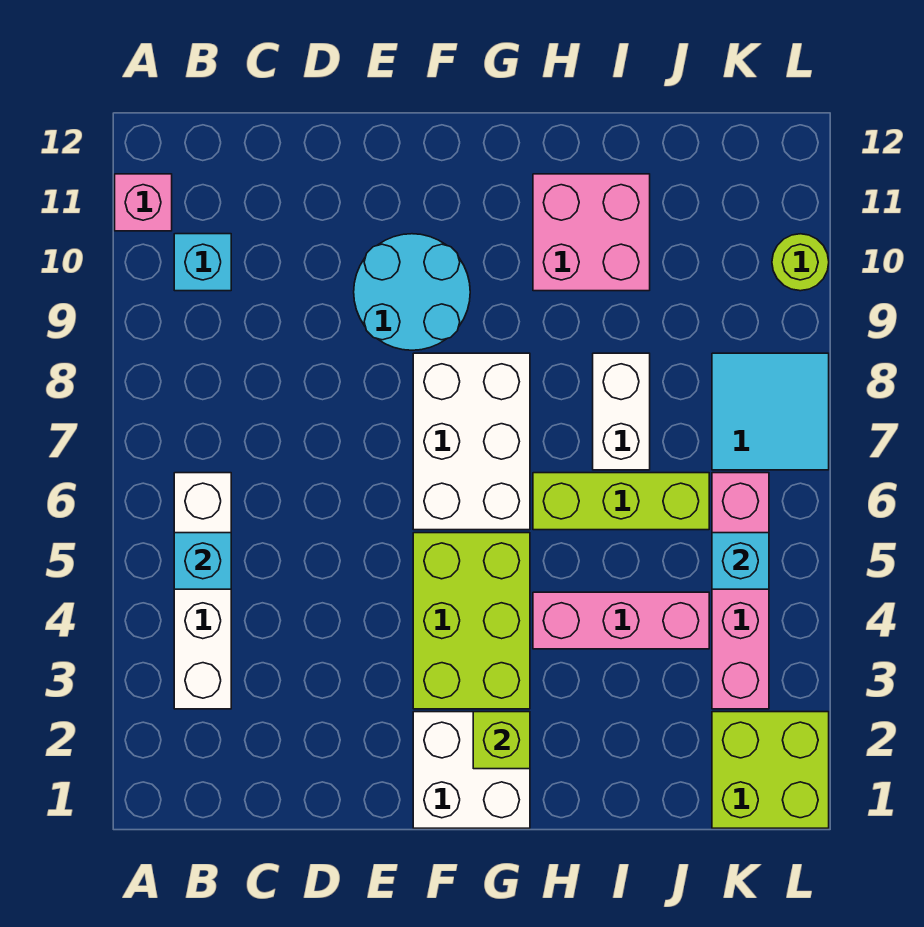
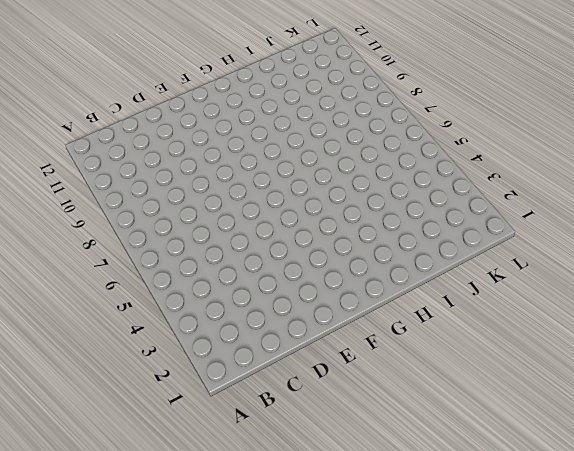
none -> pink brick A11 level 1
none -> white brick B3:B6 level 1
none -> cyan brick B10 level 1

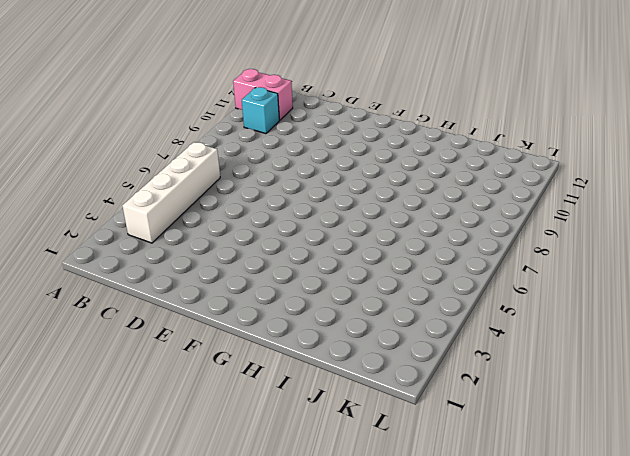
pink brick A11:B11 level 1 -> pink brick A11 level 1
none -> cyan round brick E9:F10 level 1
none -> white brick F1:G2 level 1
none -> lime brick F3:G5 level 1

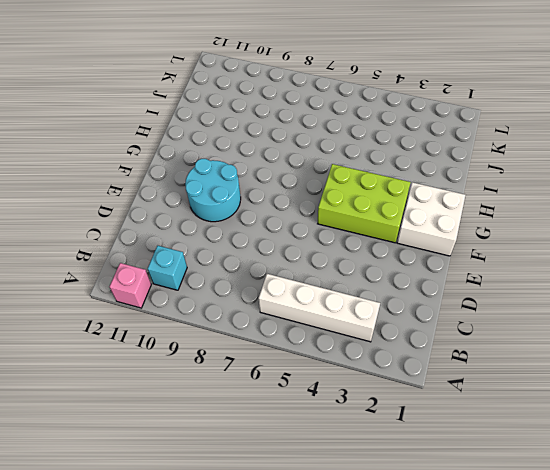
none -> white brick F6:G8 level 1
none -> pink brick H4:J4 level 1
none -> lime brick H6:J6 level 1

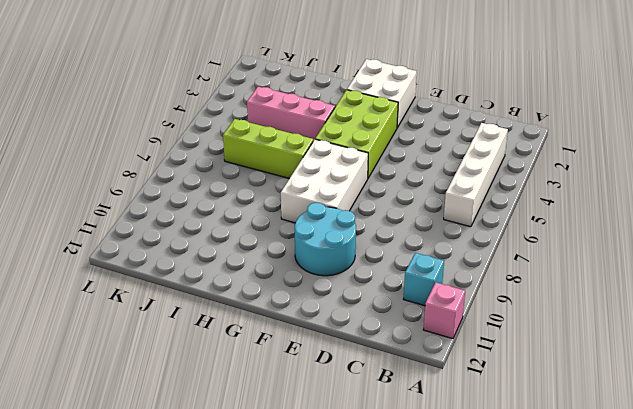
none -> pink brick H10:I11 level 1
none -> white brick I7:I8 level 1
none -> lime brick K1:L2 level 1

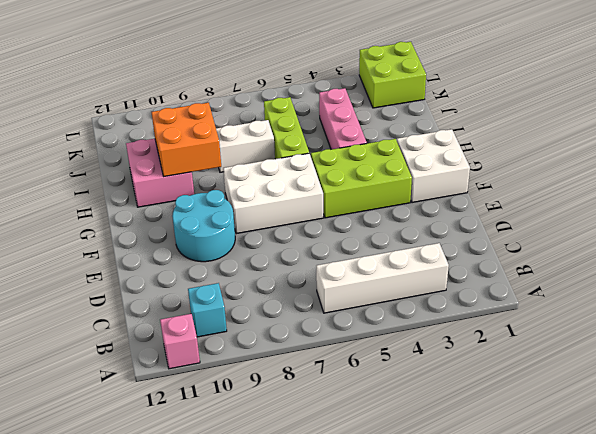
orange brick H9:I10 level 2 -> none
none -> pink brick K3:K6 level 1
none -> cyan tile K7:L8 level 1
none -> lime round brick L10 level 1

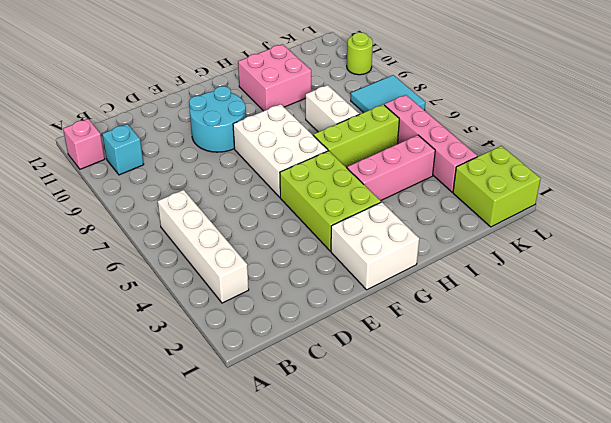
none -> cyan brick B5 level 2
none -> lime brick G2 level 2
none -> cyan brick K5 level 2

